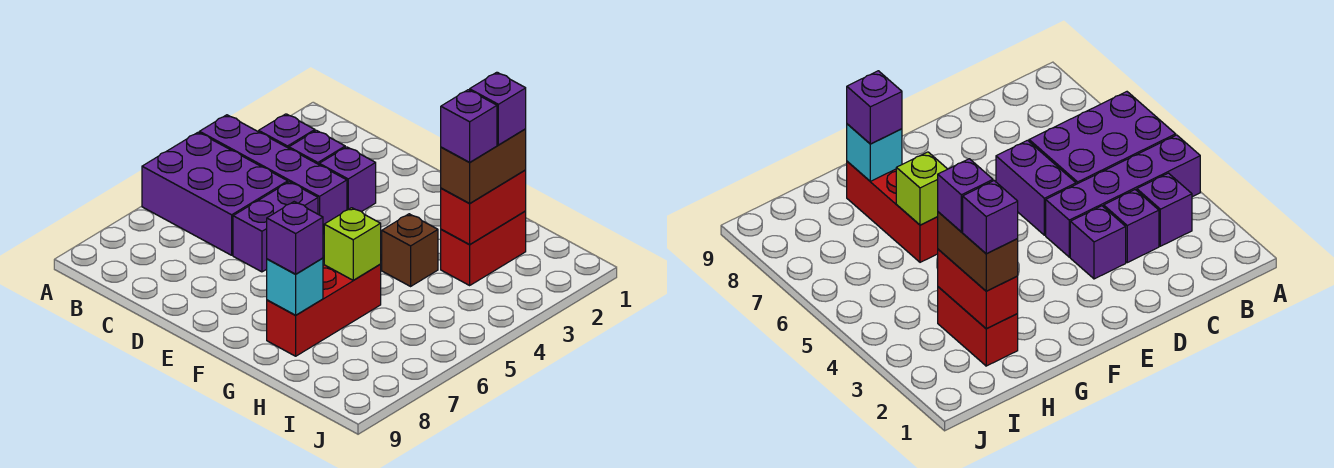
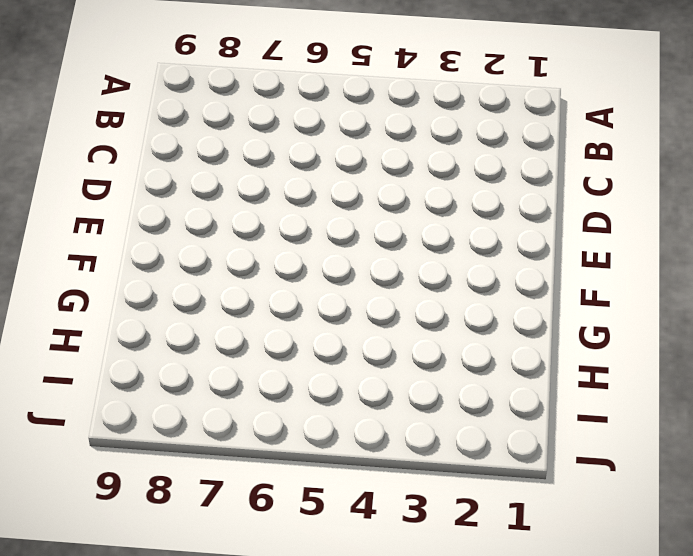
none -> purple brick A4:D4 level 1
none -> purple brick A5:C6 level 1
none -> purple brick B3 level 1

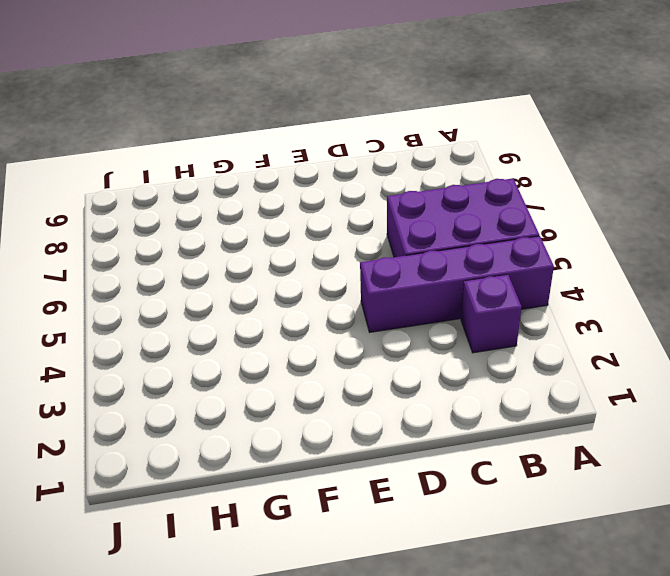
none -> purple brick C3 level 1
none -> purple brick D3 level 1
none -> purple brick D5:D6 level 1

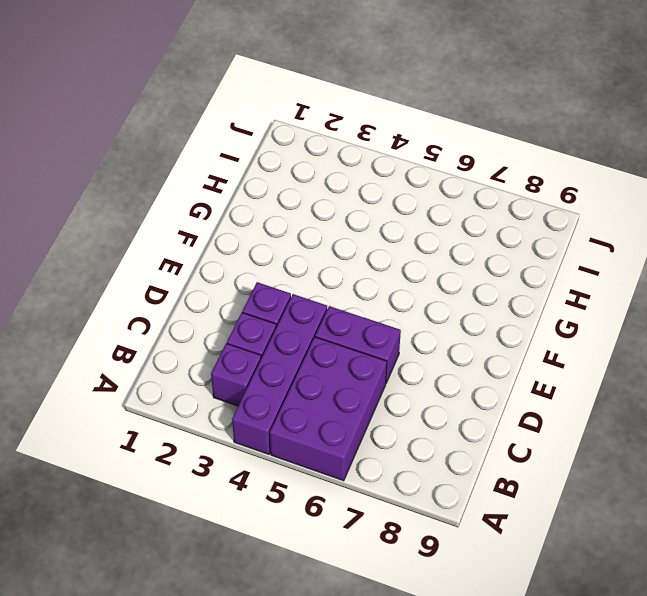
none -> brown brick G4 level 1
none -> red brick G6:G8 level 1
none -> red brick H2:H3 level 1

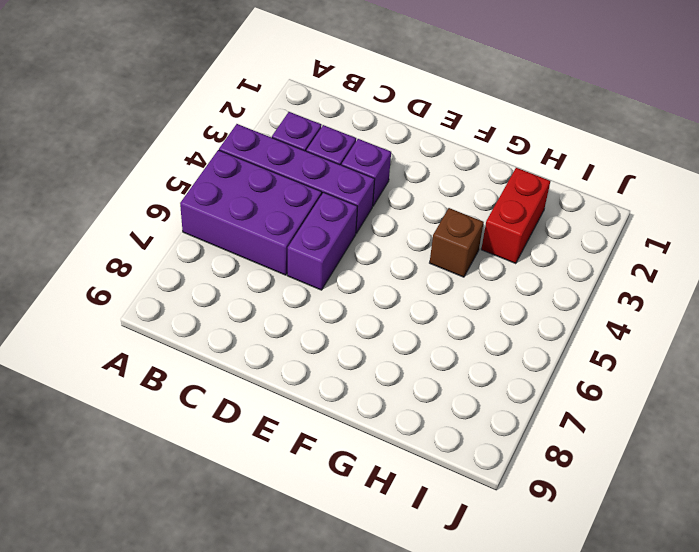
none -> red brick G6:G8 level 1
none -> lime brick G6 level 2
none -> cyan brick G8 level 2

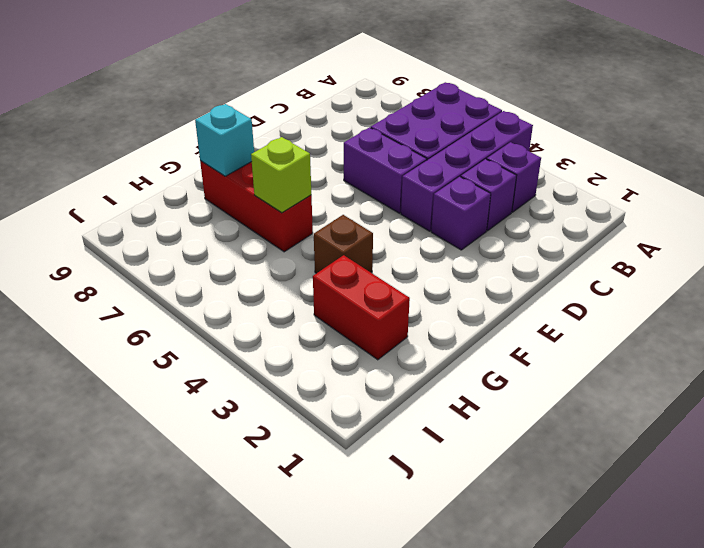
none -> red brick H2:H3 level 2
none -> purple brick G8 level 3
none -> brown brick H2:H3 level 3

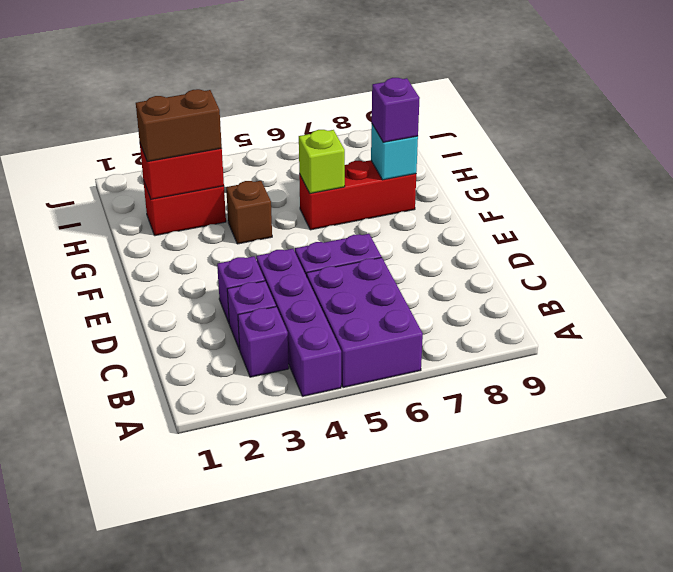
none -> purple brick H2 level 4
none -> purple brick H3 level 4

